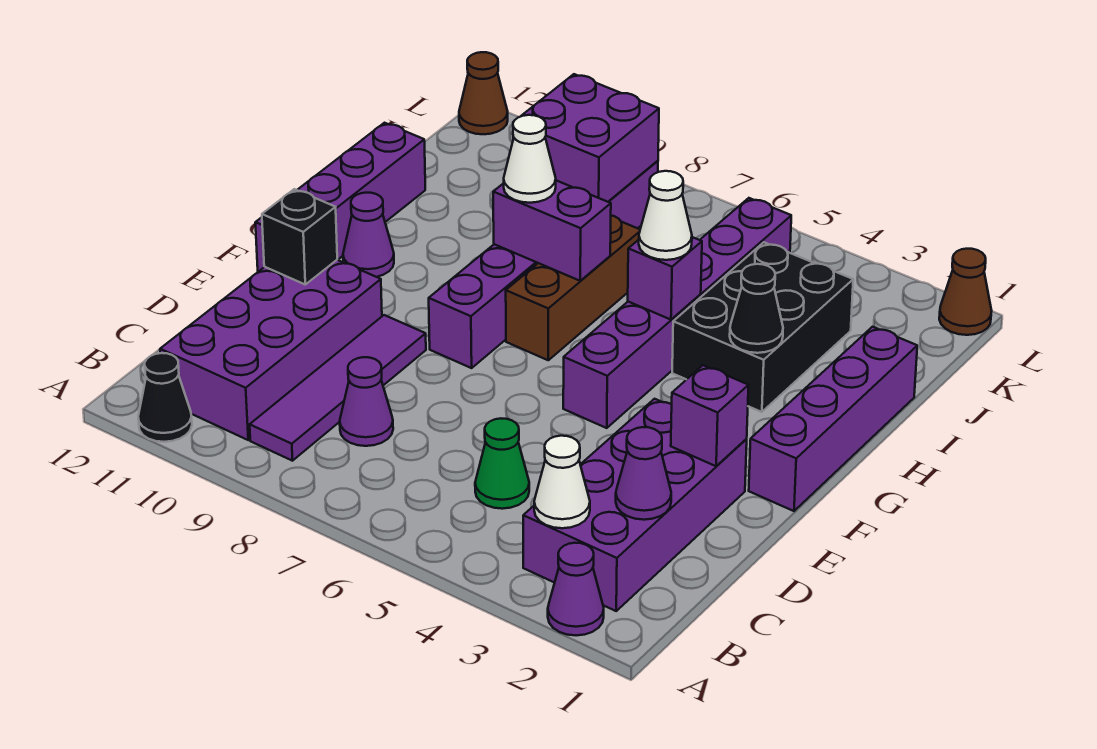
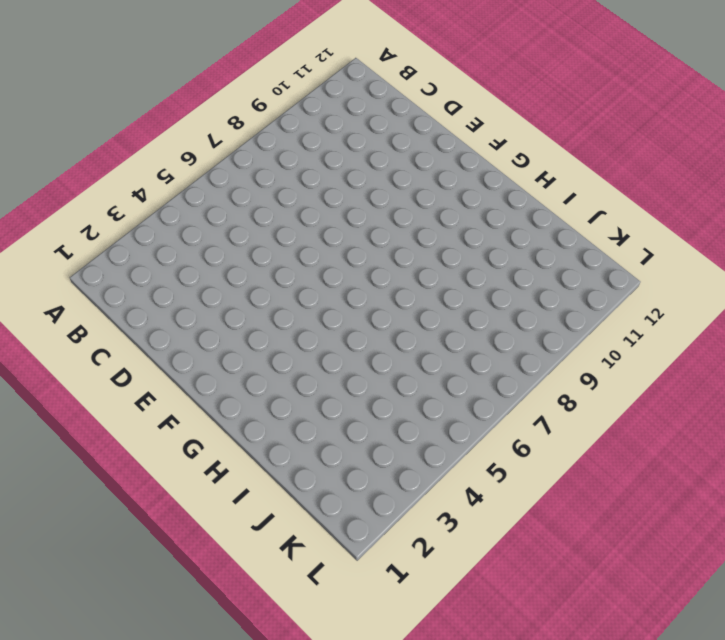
none -> purple cone A2 level 1
none -> black cone A11 level 1
none -> purple brick B2:E3 level 1

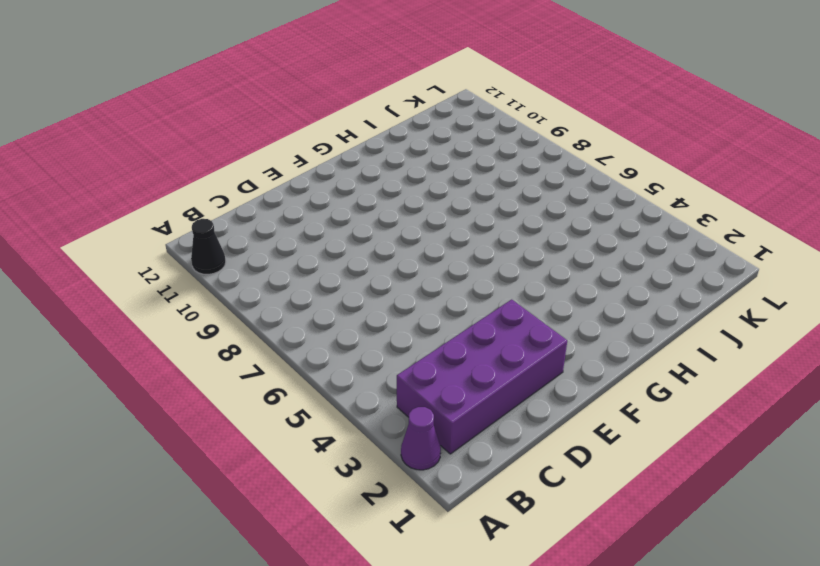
none -> purple tile B9:E9 level 1
none -> purple brick B10:E11 level 1
none -> green cone C5 level 1

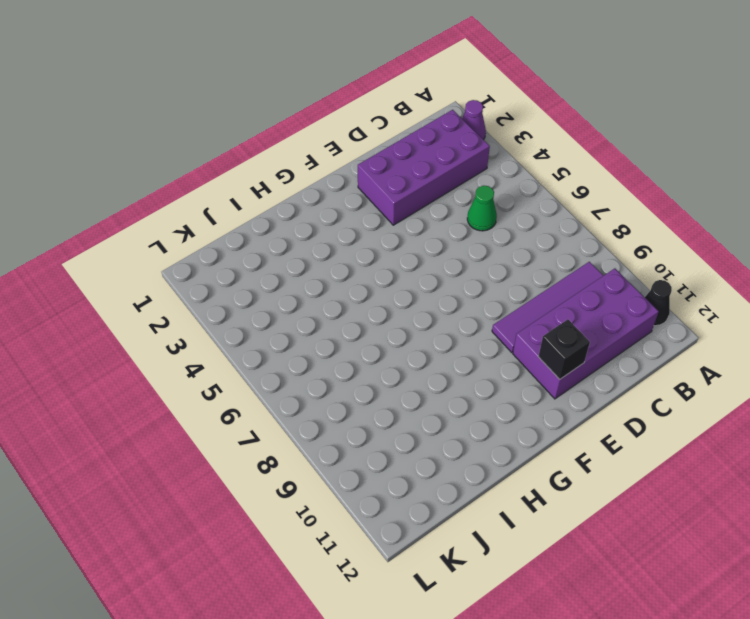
none -> purple cone C8 level 1
none -> purple brick F1:I1 level 1
none -> purple brick F5:K5 level 1

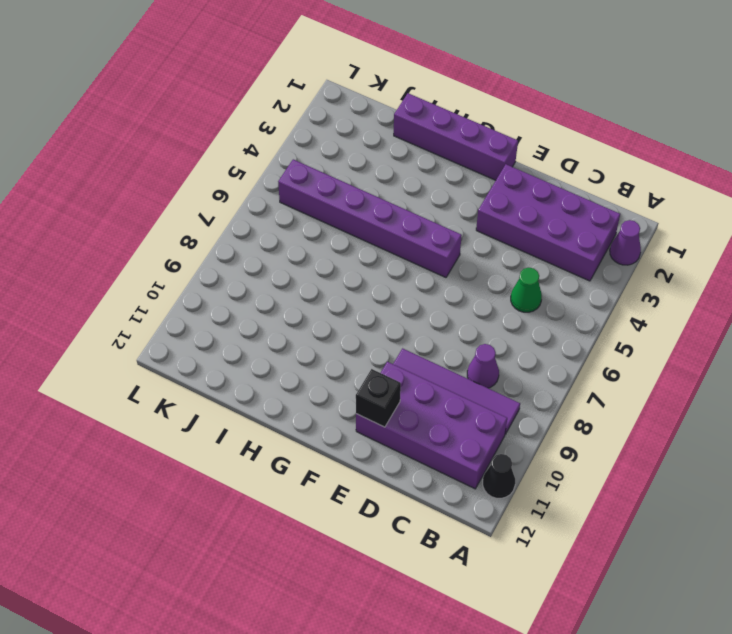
none -> purple brick F8:K8 level 1
none -> purple brick F12:I12 level 1
none -> brown brick G7:I7 level 1

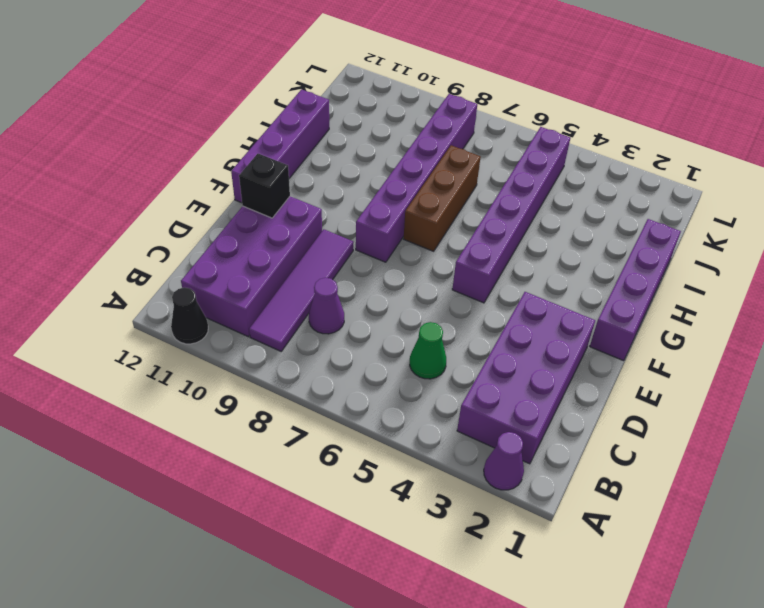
none -> purple cone G11 level 1
none -> black brick H3:J4 level 1
none -> brown cone L1 level 1

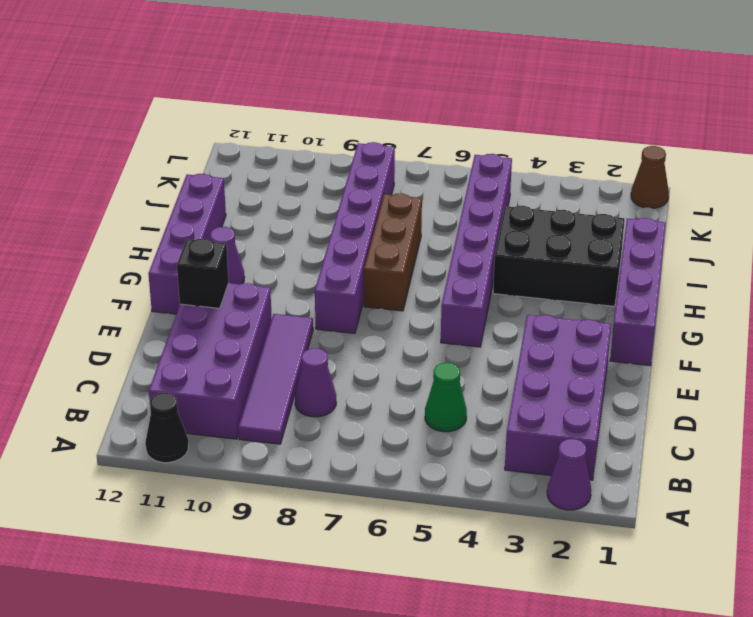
black brick H2:I4 level 1 -> black brick H3:J4 level 1
none -> brown cone L12 level 1
none -> white cone B3 level 2
none -> purple cone C2 level 2

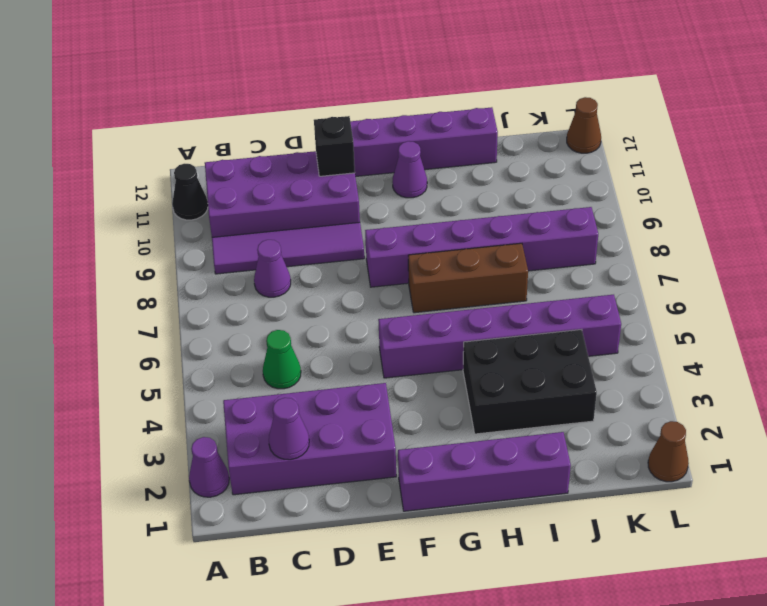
none -> white cone B3 level 2
none -> purple brick E2 level 2
none -> black cone H3 level 2

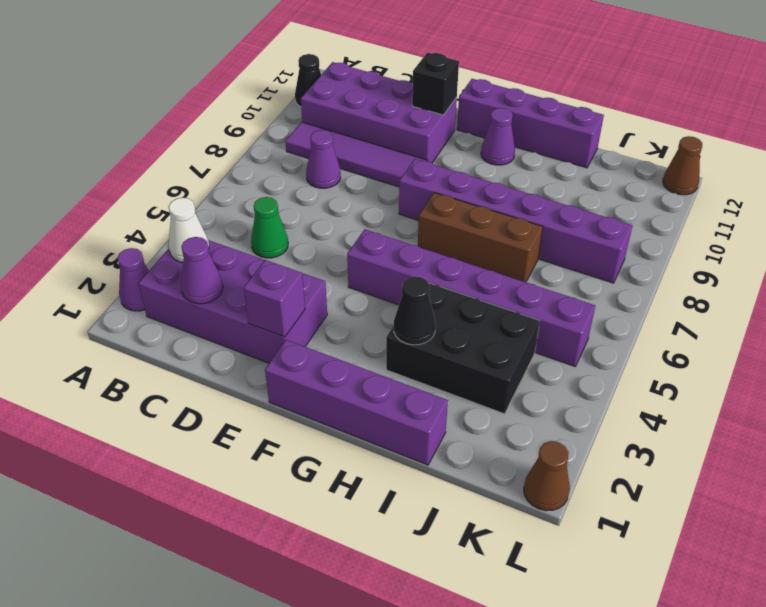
none -> purple brick H5 level 2
none -> purple brick H7:H8 level 2
none -> purple brick J8:K9 level 2

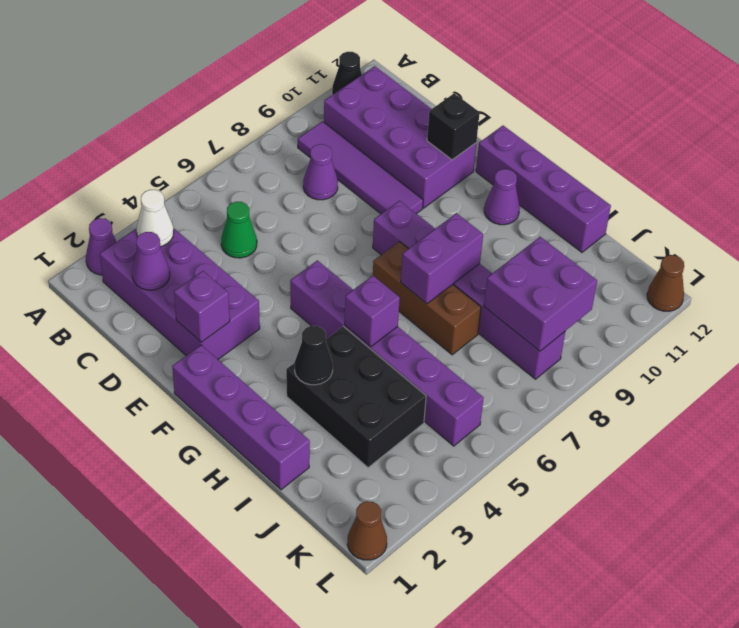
none -> white cone H5 level 3
none -> white cone H8 level 3

